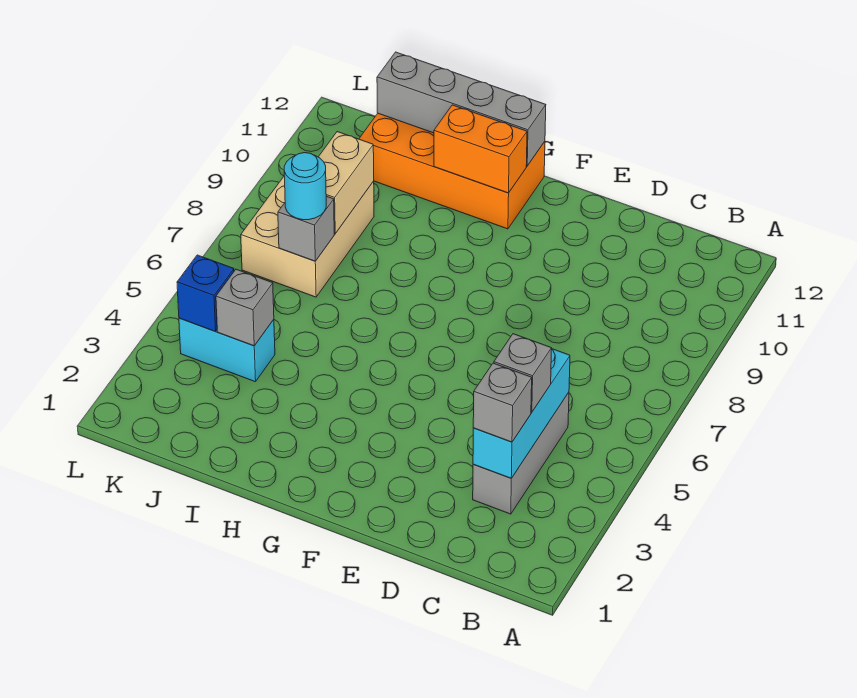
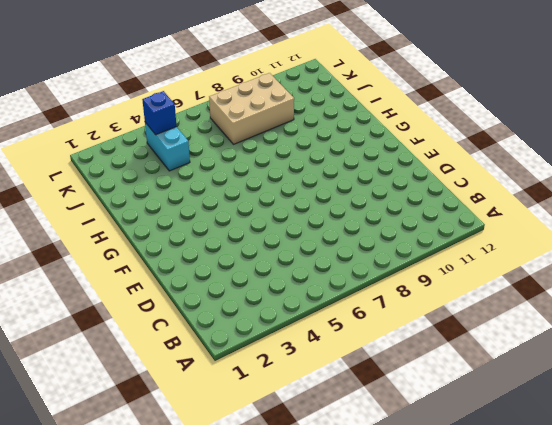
none -> grey brick C3:C5 level 1
none -> orange brick G11:J12 level 1
none -> cyan brick C3:C5 level 2

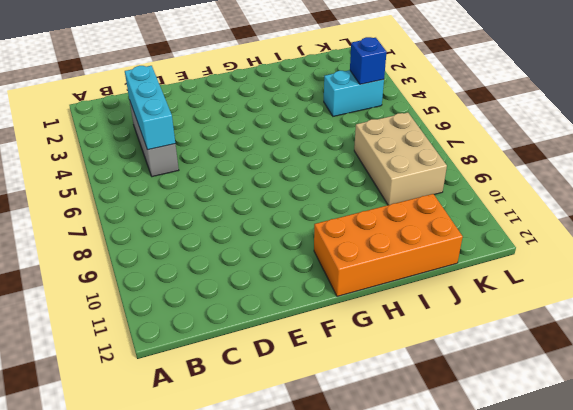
none -> orange brick G11:H11 level 2
none -> grey brick G12:J12 level 2
none -> grey brick J4 level 2

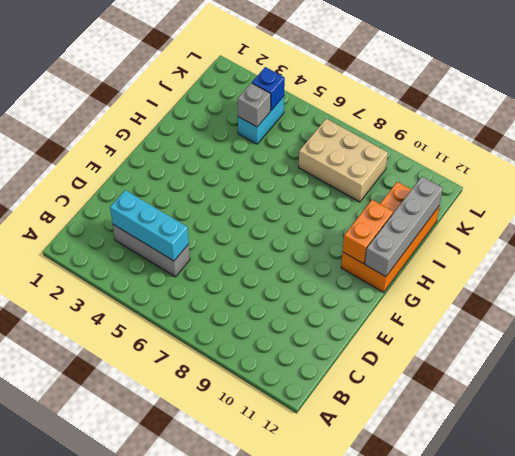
none -> grey brick J7 level 2
none -> tan brick J8:J9 level 2
none -> grey brick C3 level 3

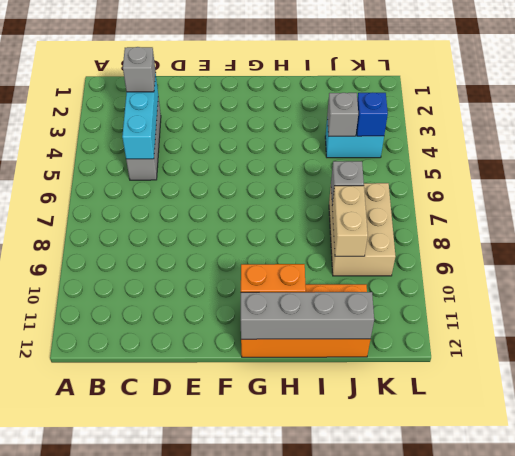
none -> grey brick C4 level 3
none -> cyan round brick J7 level 3

